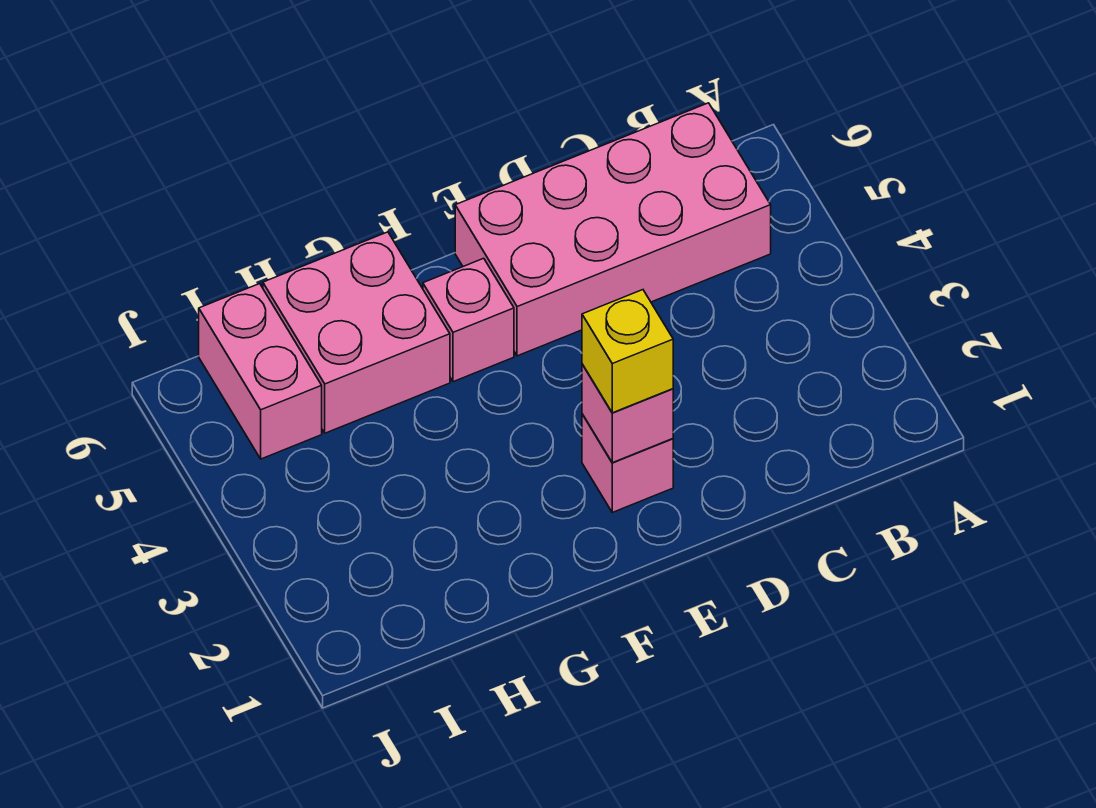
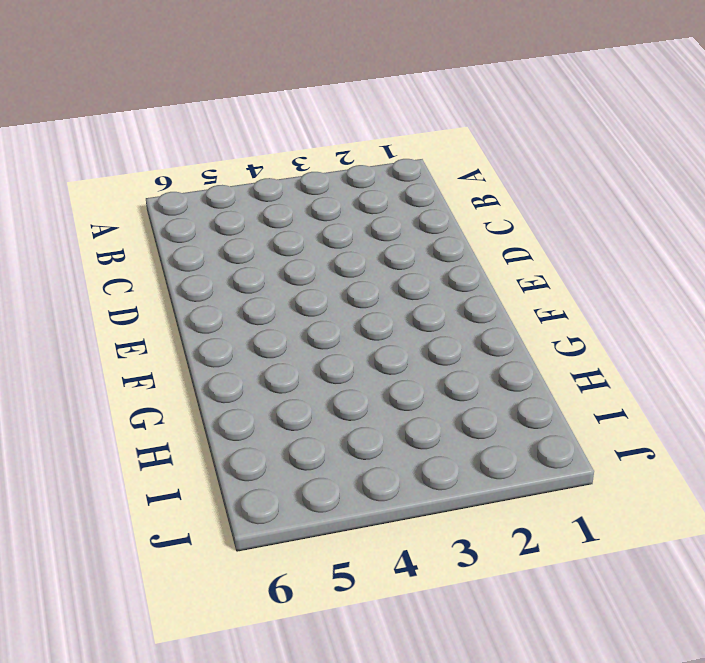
none -> pink brick B5:E6 level 1
none -> pink brick E2 level 1

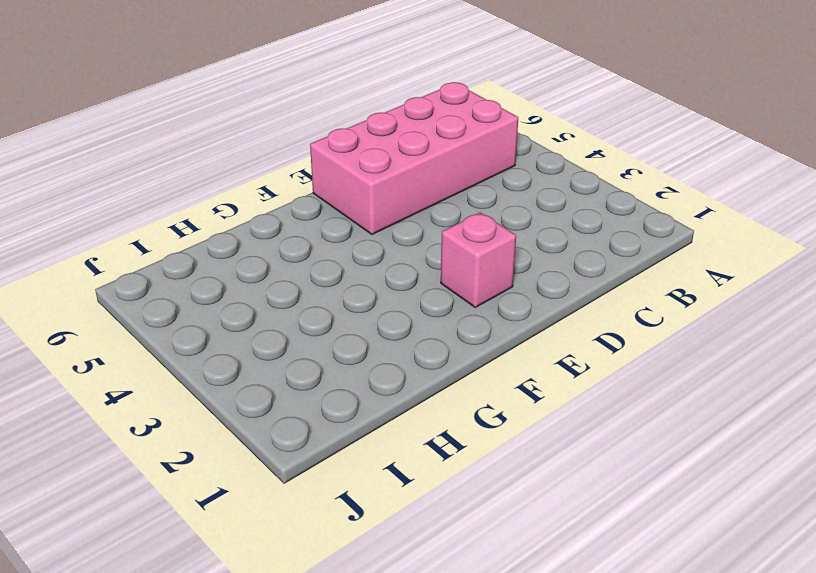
none -> pink brick F5 level 1
none -> pink brick G5:H6 level 1

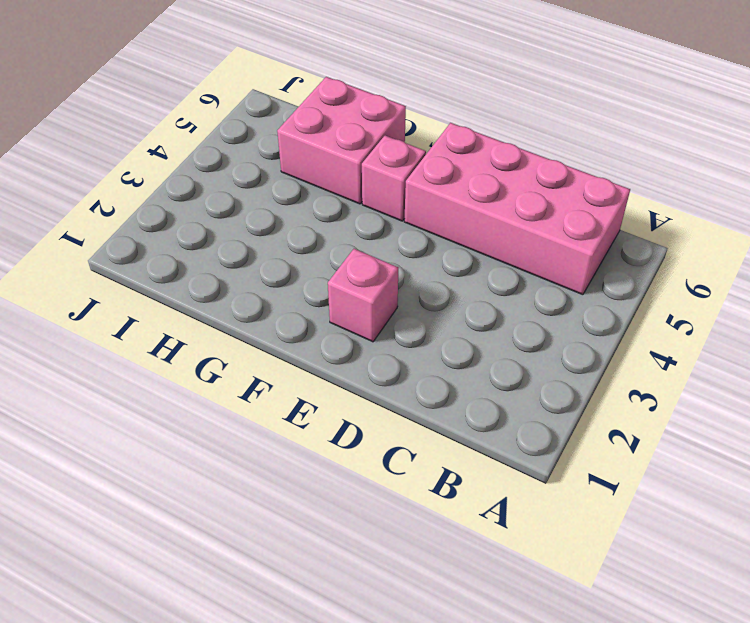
none -> pink brick I5:I6 level 1
none -> pink brick E2 level 2

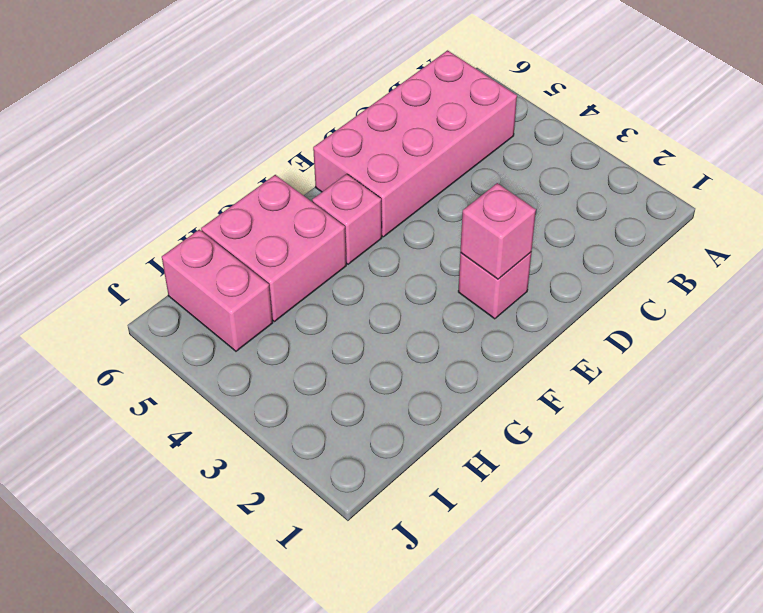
none -> yellow brick E2 level 3

